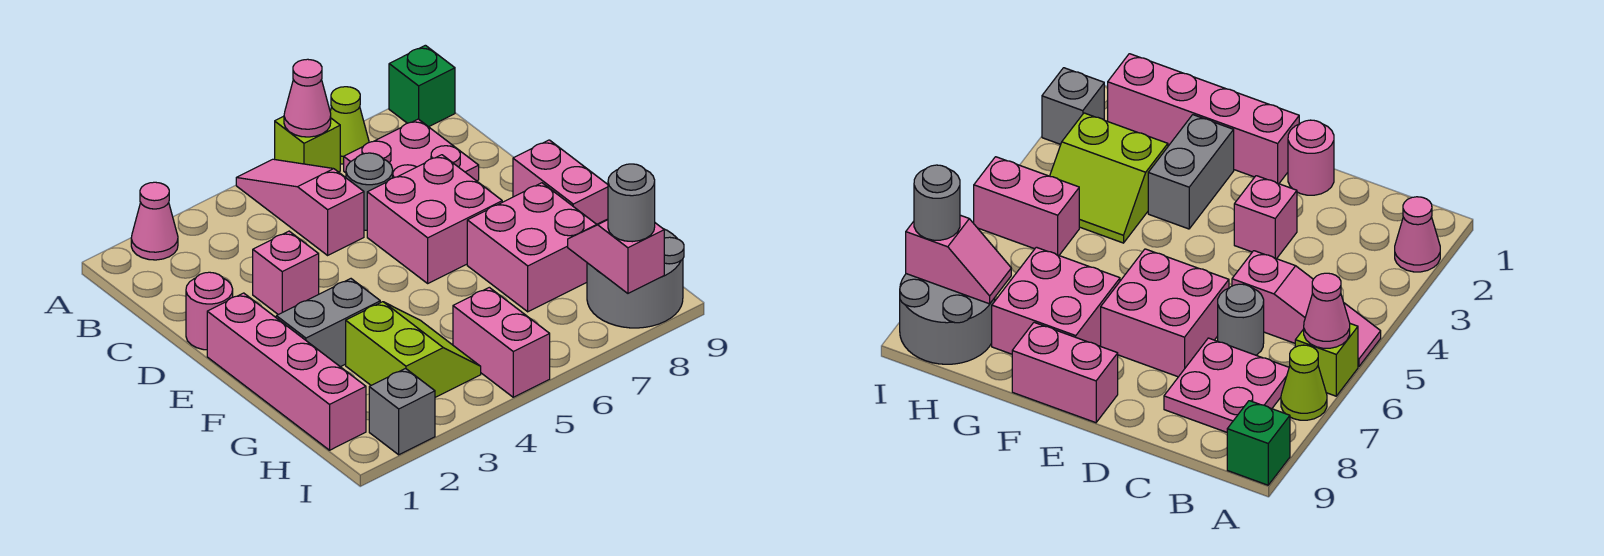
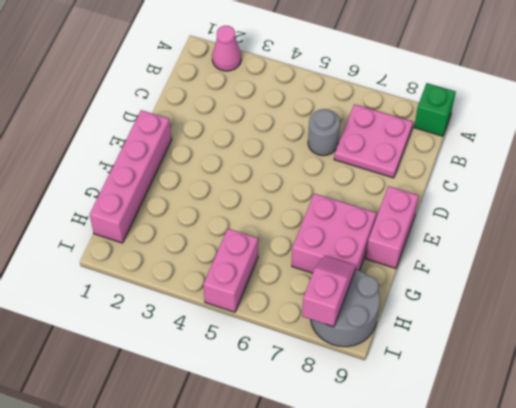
none -> pink slope A5:C5 level 1 top C
none -> lime brick A6 level 1
none -> lime cone A7 level 1

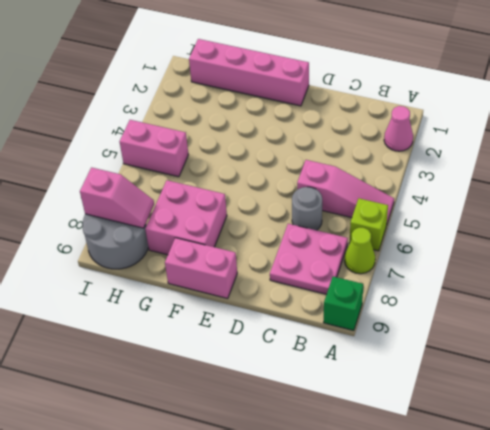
none -> pink round brick D1 level 1
none -> pink brick D3 level 1
none -> pink brick D6:E7 level 1

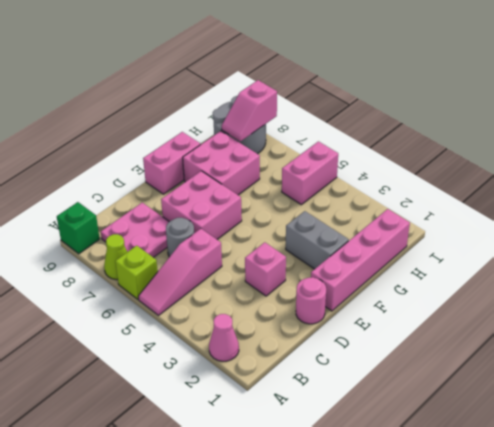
none -> lime slope G3:H4 level 1 top 3
none -> grey brick I2 level 1
none -> pink cone A6 level 2

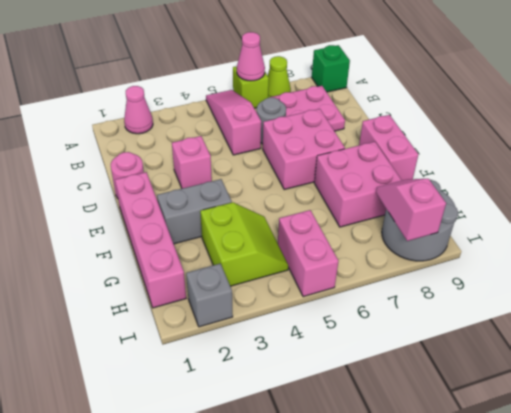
none -> grey round brick I8 level 3

